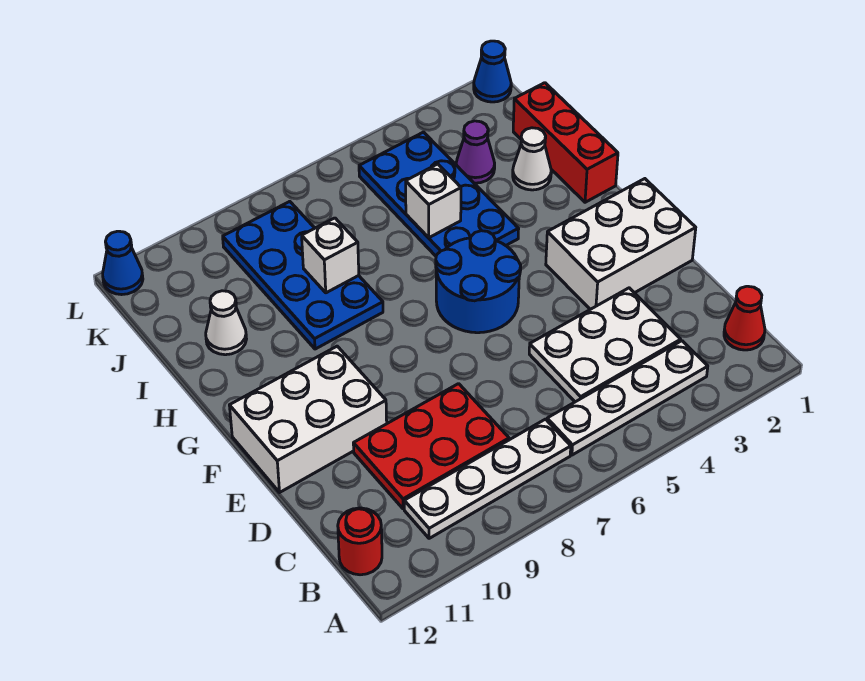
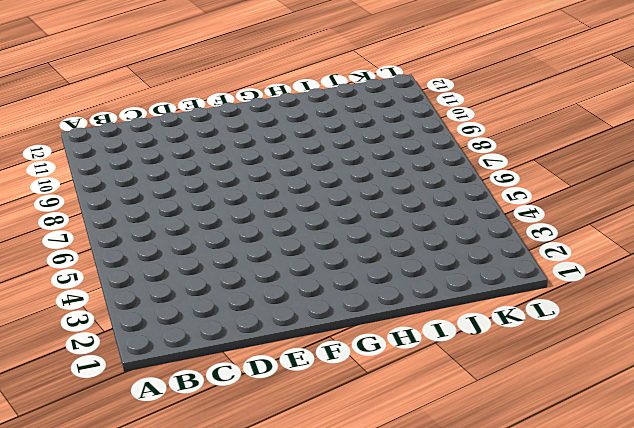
none -> red cone B1 level 1
none -> white plate B3:B6 level 1
none -> white plate B7:B10 level 1

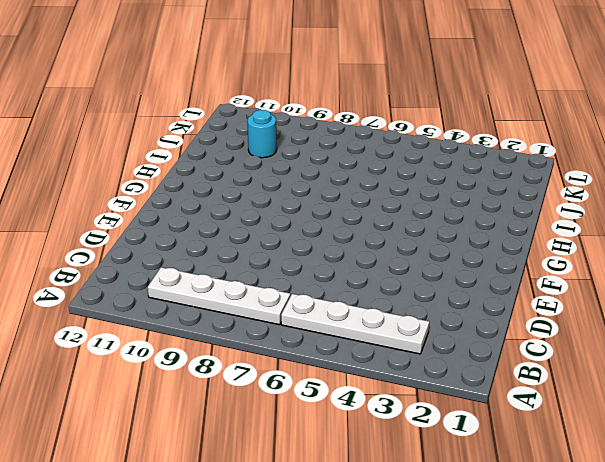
cyan round brick J10 level 1 -> none
none -> red cone B1 level 1
none -> red round brick B12 level 1
none -> white plate C3:D5 level 1

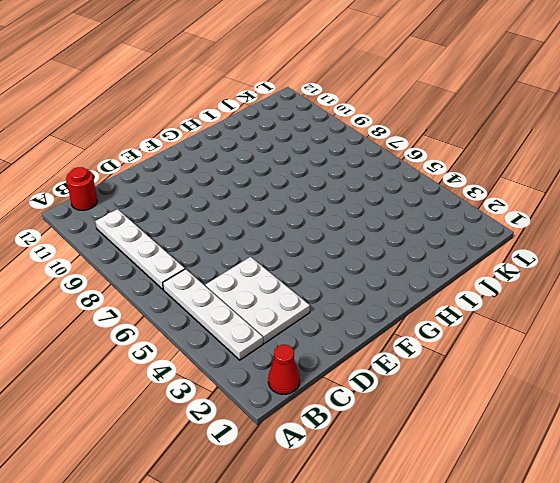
none -> red plate C8:D10 level 1
none -> white brick E1:F3 level 1
none -> white brick E10:F12 level 1

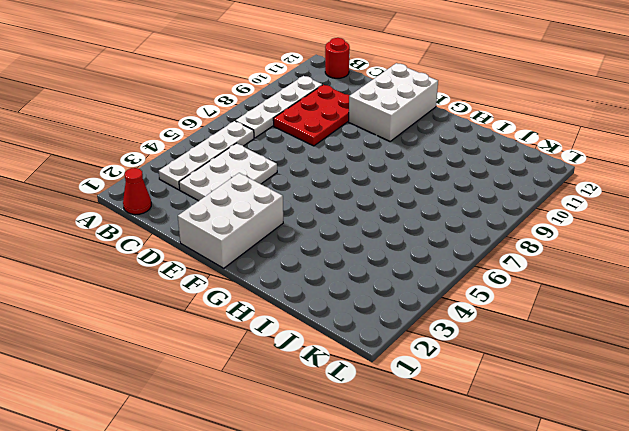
none -> blue round brick F5:G6 level 1
none -> red brick H1:J1 level 1
none -> blue plate H4:K5 level 1

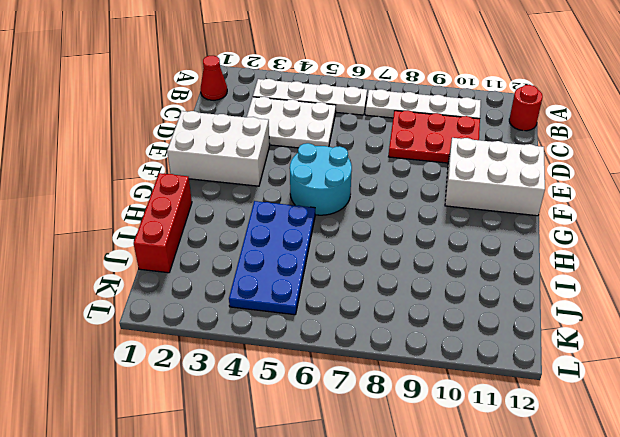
cyan round brick F5:G6 level 1 -> blue round brick F5:G6 level 1
none -> blue plate H8:K9 level 1
none -> white cone I2 level 1
none -> white cone I11 level 1

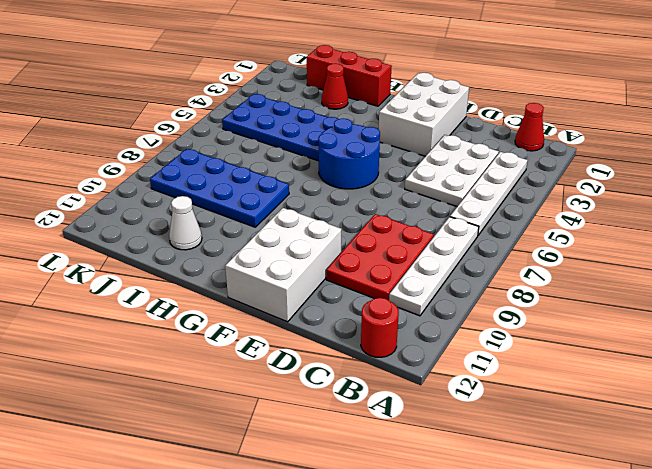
red cone I2 level 1 -> white cone I2 level 1
none -> purple cone J3 level 1
none -> blue cone L1 level 1
none -> blue cone L12 level 1

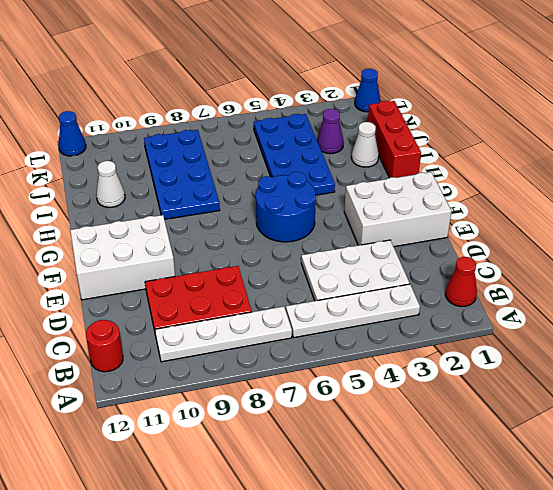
none -> white brick I5 level 2
none -> white brick I8 level 2

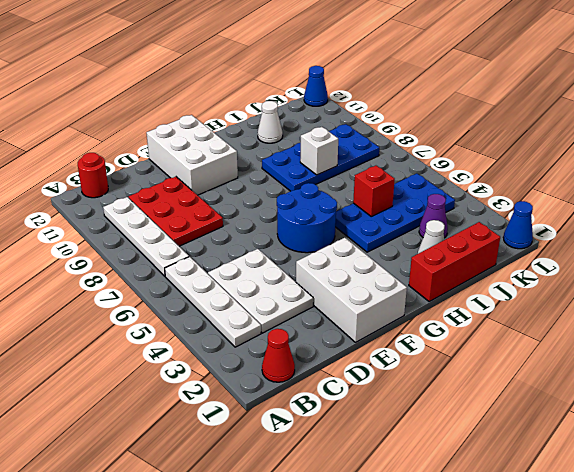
red brick I5 level 2 -> white brick I5 level 2

